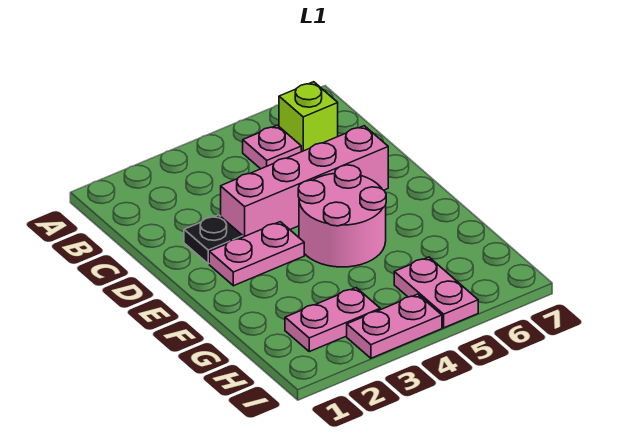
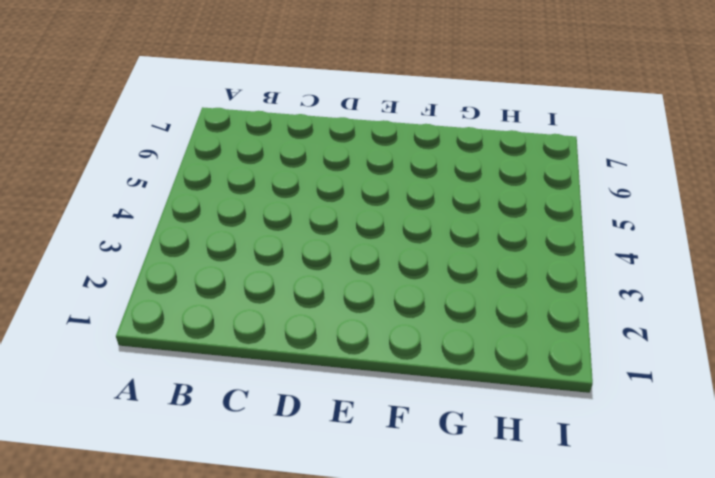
none -> pink plate B5 level 1
none -> lime brick B6 level 1

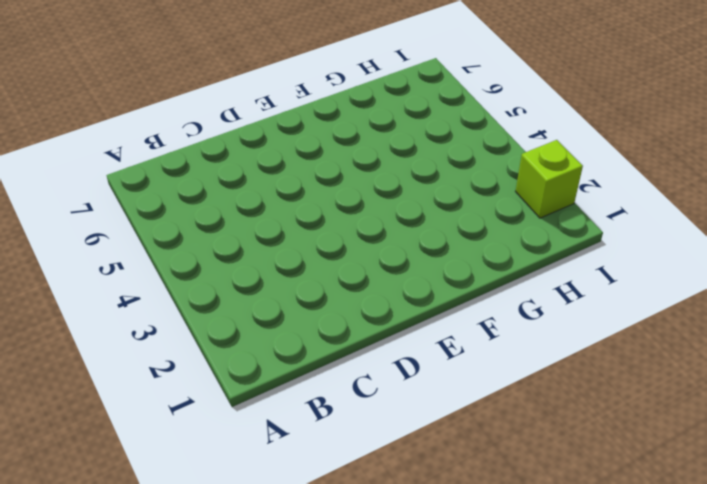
lime brick I2 level 1 -> lime brick B6 level 1
none -> pink plate B5 level 1
none -> black plate D2 level 1

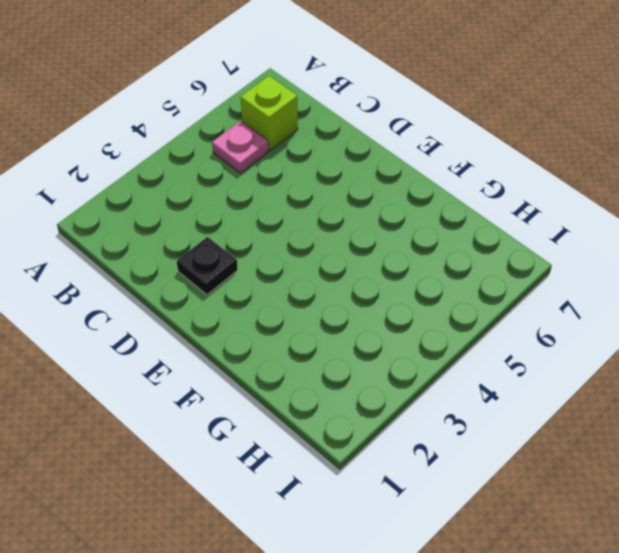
none -> pink brick D3:D6 level 1
none -> pink plate E2:E3 level 1

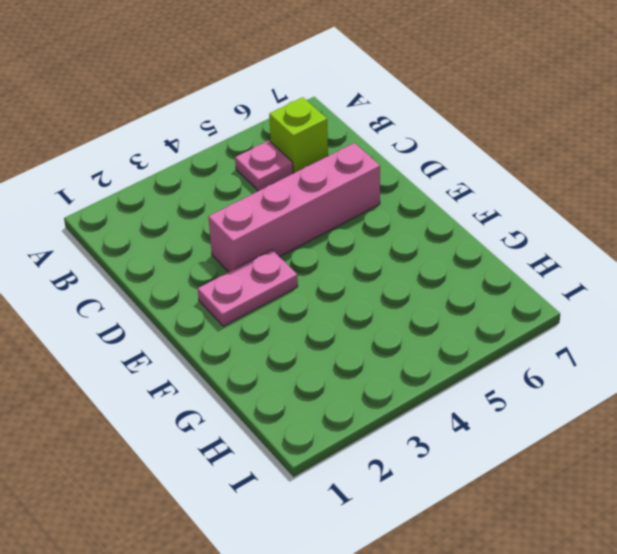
none -> black plate D2 level 1
none -> pink round brick E4:F5 level 1

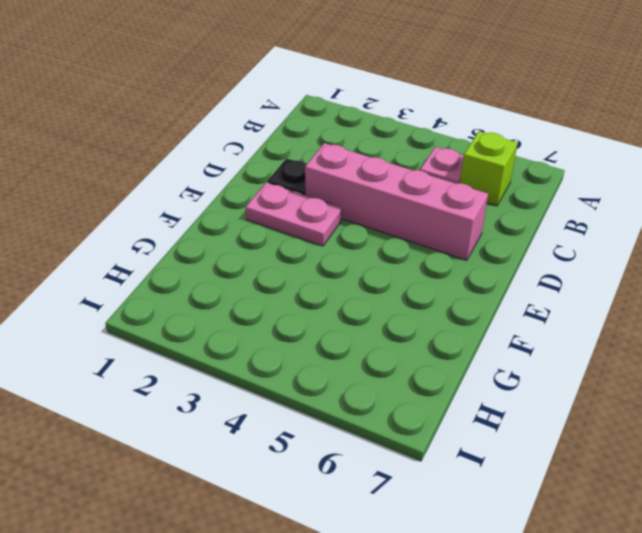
none -> pink round brick E4:F5 level 1
none -> pink plate H2:H3 level 1

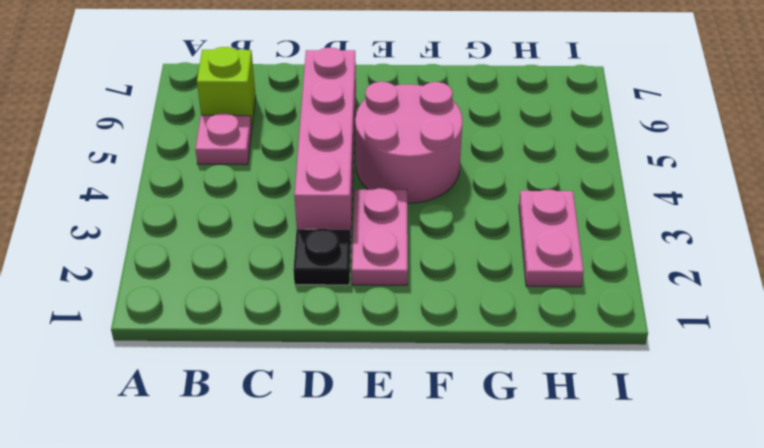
none -> pink plate H5:I5 level 1
none -> pink plate I3:I4 level 1

